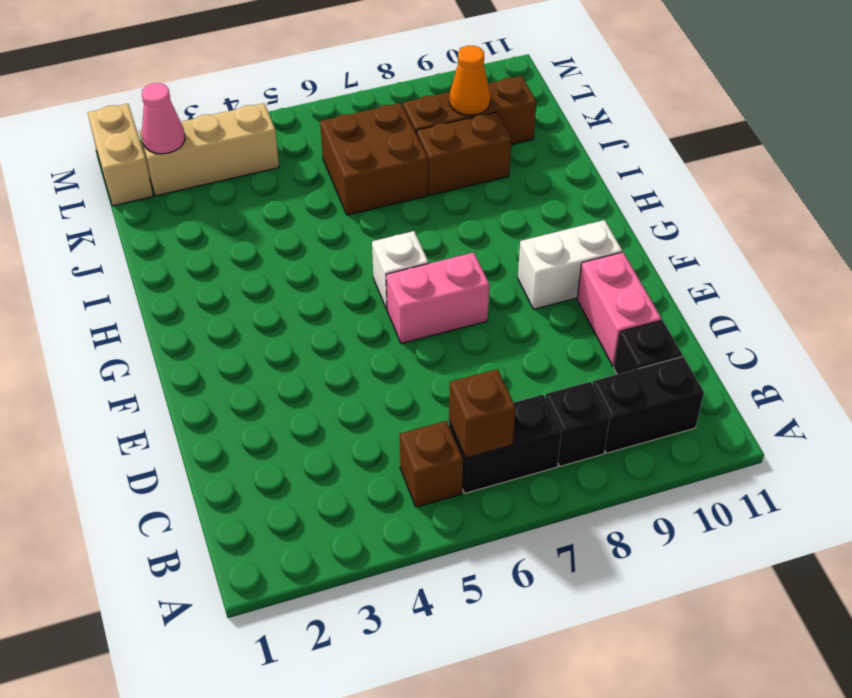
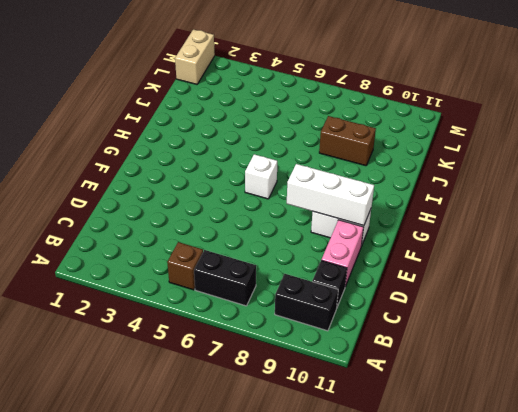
white brick F8:F10 level 2 -> none
none -> black brick B8 level 1
none -> pink brick F6:F7 level 1
none -> brown brick J6:K7 level 1

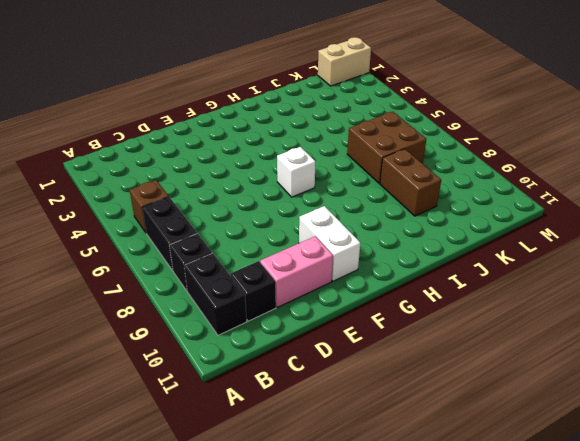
none -> pink brick F6:F7 level 1
none -> brown brick K8:K10 level 1
none -> tan brick L2:L4 level 1

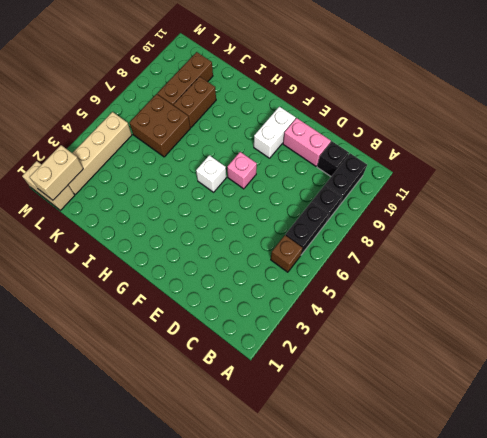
pink brick F7 level 1 -> pink brick F6:F7 level 1
tan brick L1:L2 level 2 -> pink cone L2 level 2
tan brick L2:L5 level 1 -> tan brick L2:L4 level 1
none -> brown brick B6 level 2
none -> orange cone K9 level 2

